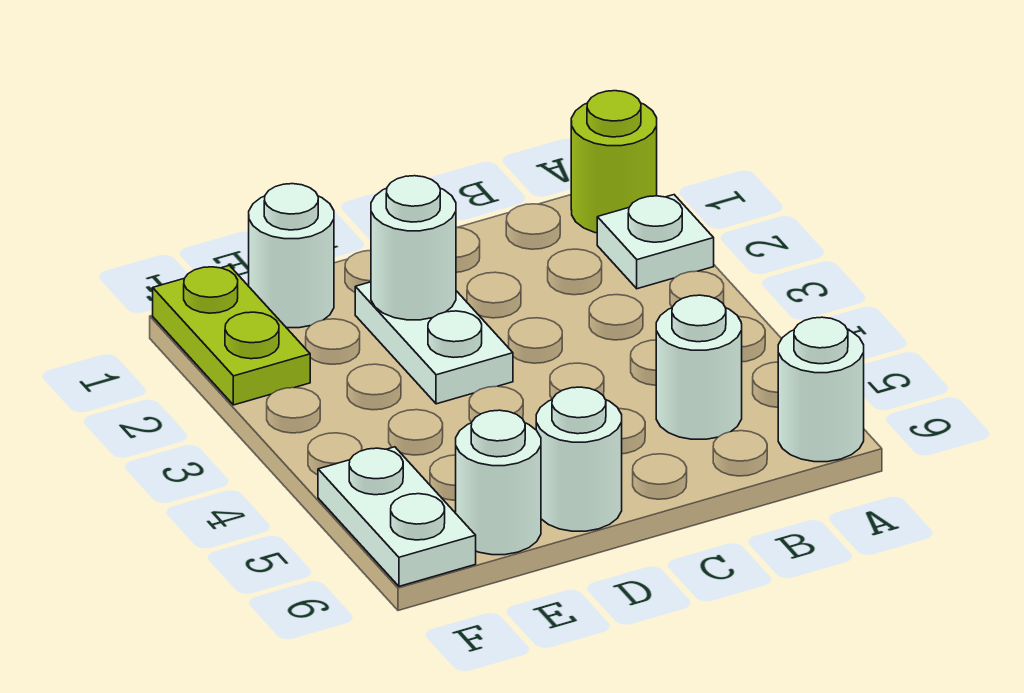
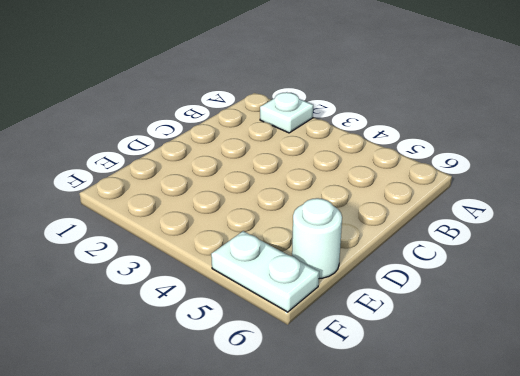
none -> lime round brick A1 level 1
none -> white round brick A6 level 1

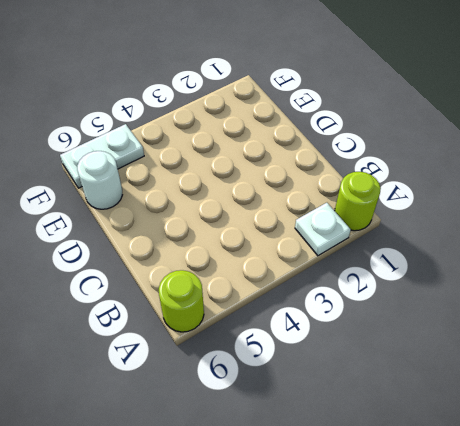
lime round brick A6 level 1 -> white round brick A6 level 1
none -> white round brick B5 level 1
none -> white plate D2:D3 level 1

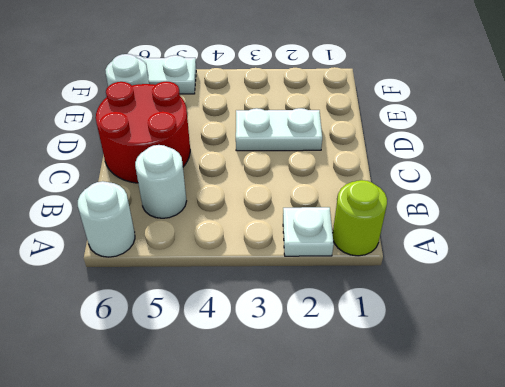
red round brick C5:D6 level 1 -> white round brick D6 level 1
none -> white round brick E1 level 1
none -> lime plate F1:F2 level 1

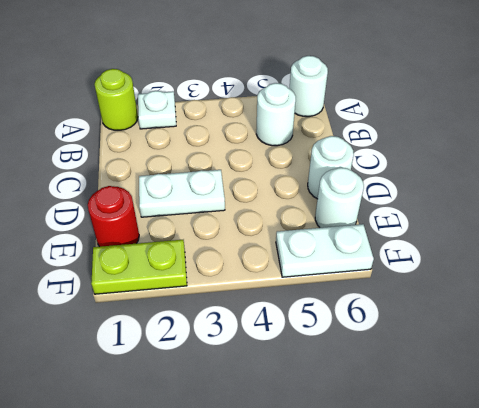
red round brick E1 level 1 -> white round brick E1 level 1
none -> white round brick D2 level 2

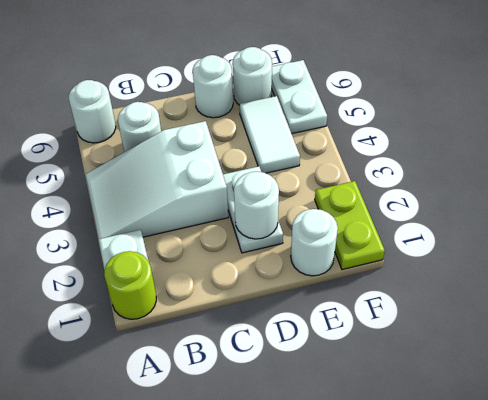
white slope A3:C4 level 1 top C -> none
white tile E4:E5 level 1 -> none

